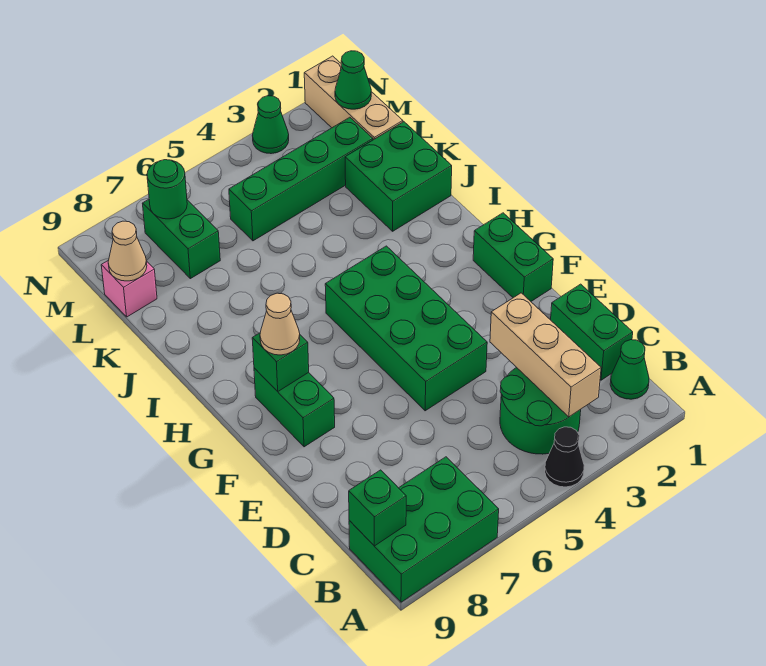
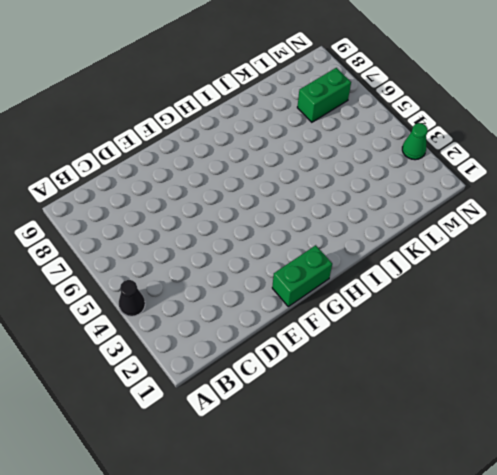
none -> green brick A7:B9 level 1
none -> green cone B1 level 1
none -> green round brick B3:C4 level 1

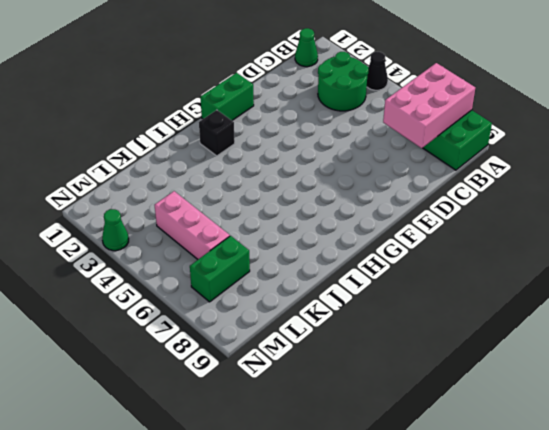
pink brick A7:C8 level 2 -> none
black brick H2 level 1 -> none
pink brick L4:L6 level 1 -> green brick L2:L5 level 1
none -> green brick C1:D1 level 1
none -> green brick E4:H5 level 1
none -> green brick F8:G8 level 1

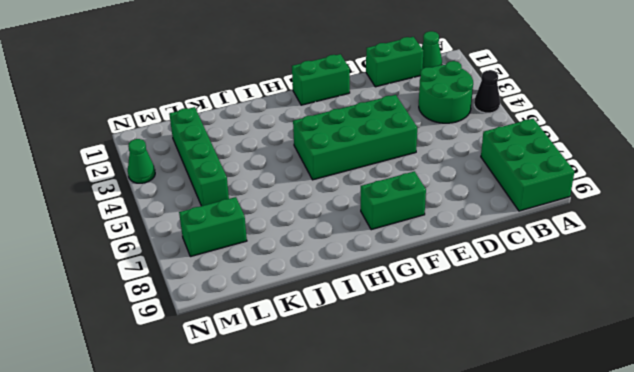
none -> green brick J1:K2 level 1
none -> tan brick L1:N1 level 1
none -> pink brick L9 level 1

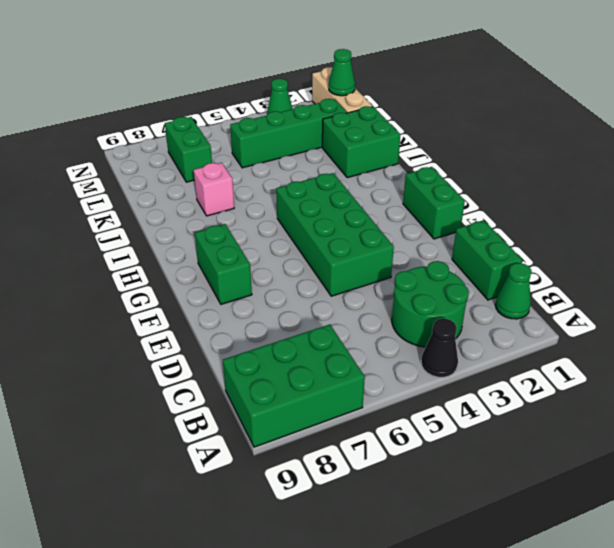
pink brick J7 level 1 -> pink brick L9 level 1
none -> tan brick B3:D3 level 2
none -> green brick B9 level 2
none -> green brick G8 level 2

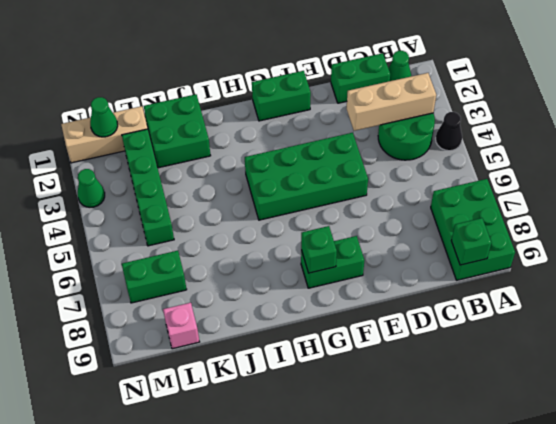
none -> tan cone L9 level 2
none -> green round brick M7 level 2
none -> tan cone G8 level 3

